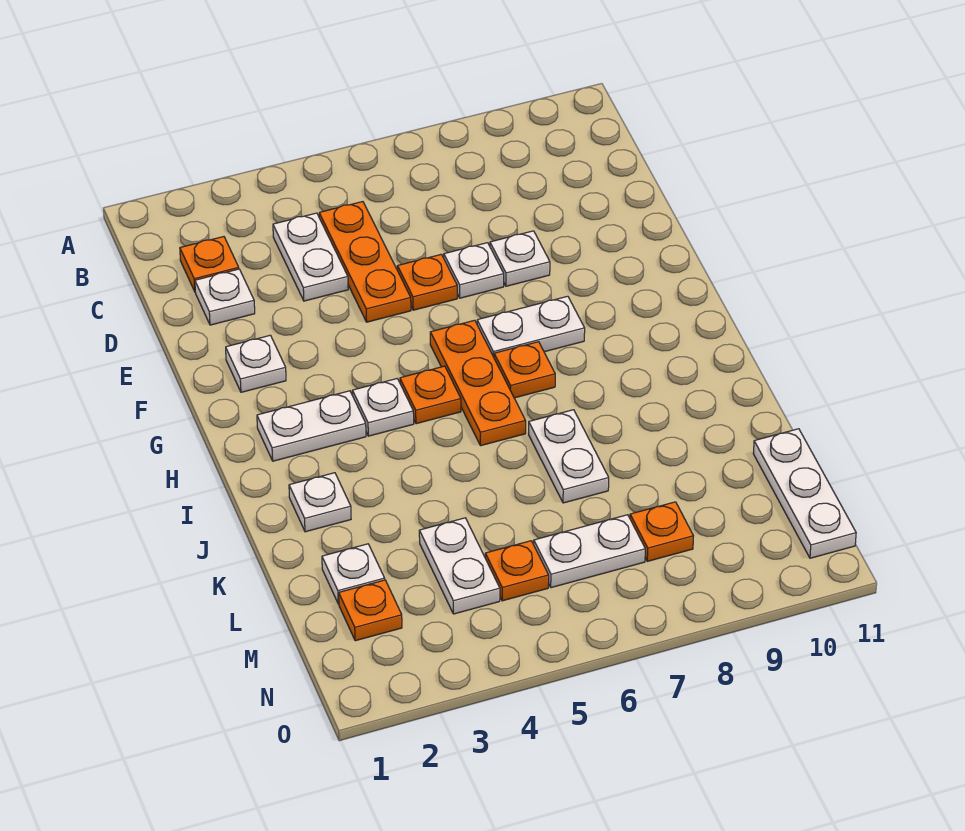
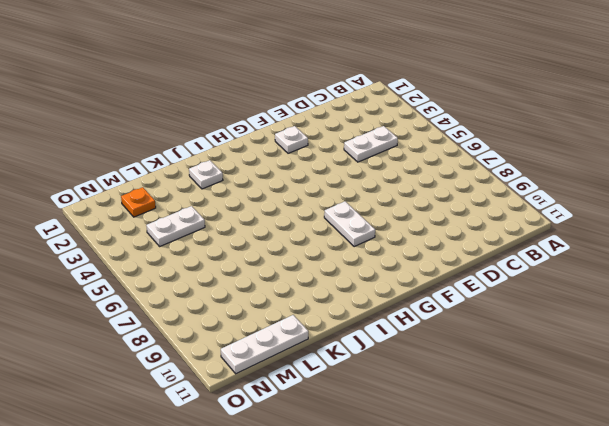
none -> orange plate C2 level 1
none -> orange plate C5:E5 level 1
none -> white plate D2 level 1

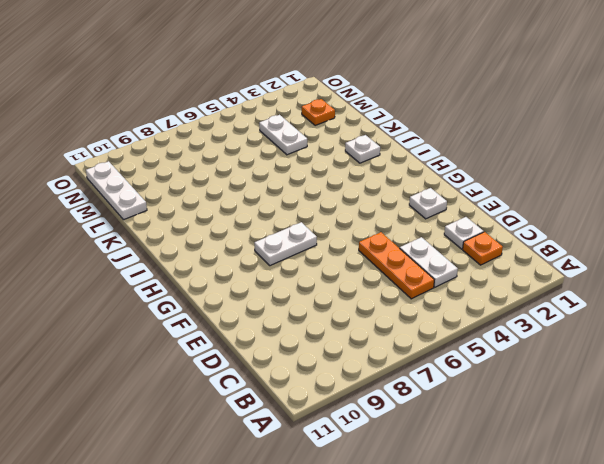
none -> orange plate E6 level 1
none -> white plate E7 level 1
none -> white plate E8 level 1

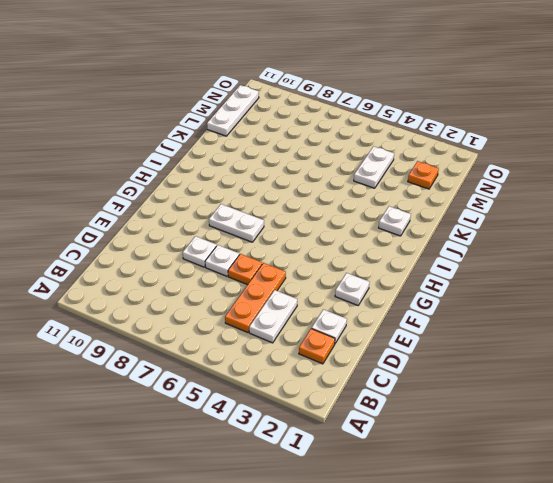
none -> orange plate G6:I6 level 1
none -> white plate H2:H3 level 1
none -> white plate H4 level 1

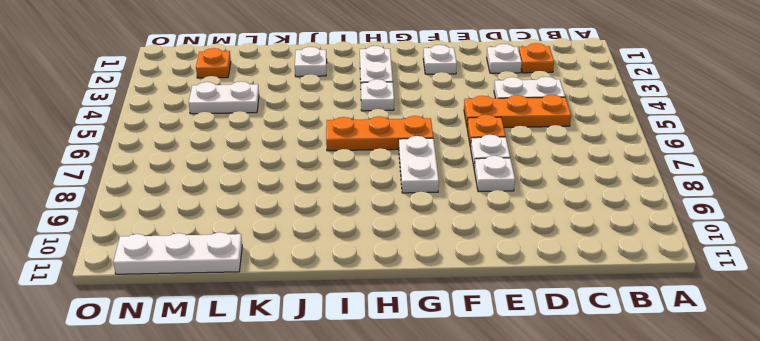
none -> orange plate H5 level 1
none -> orange plate H7 level 1
none -> white plate J7:K7 level 1

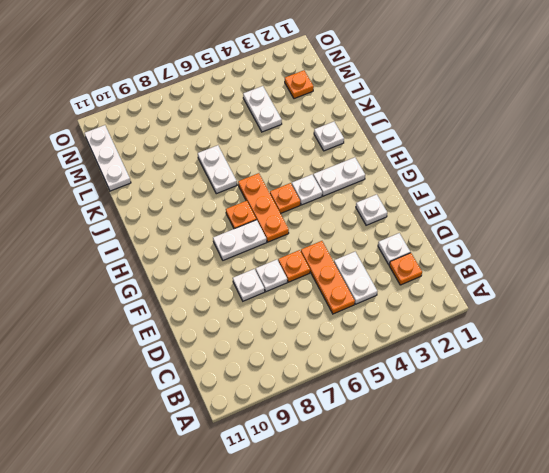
none -> white plate L2 level 1
none -> orange plate M5 level 1
none -> white plate M6:M7 level 1

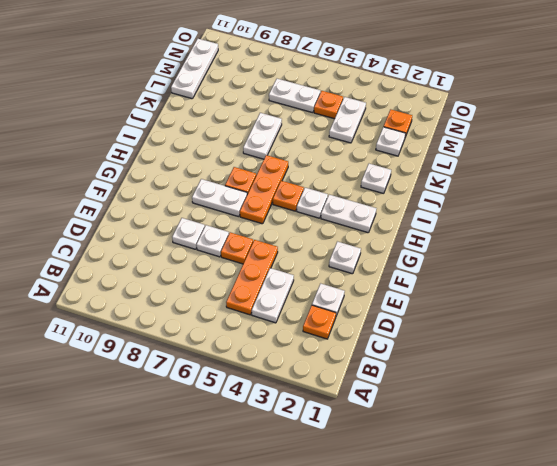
none -> orange plate M8 level 1

